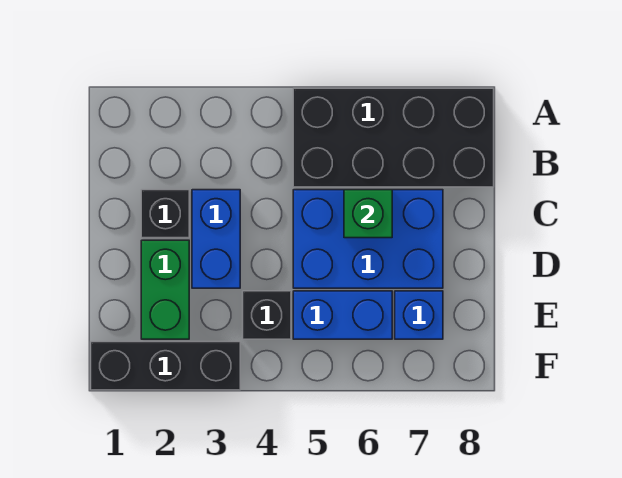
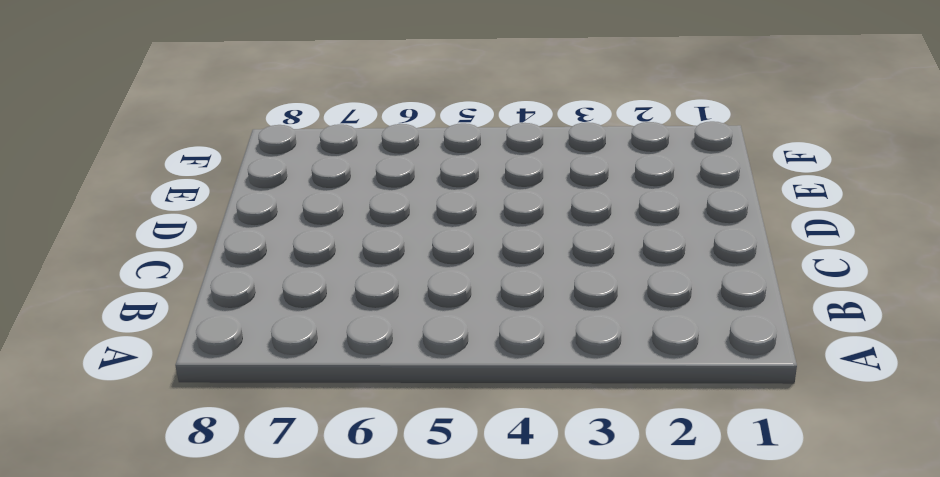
none -> black brick A5:B8 level 1
none -> black brick C2 level 1

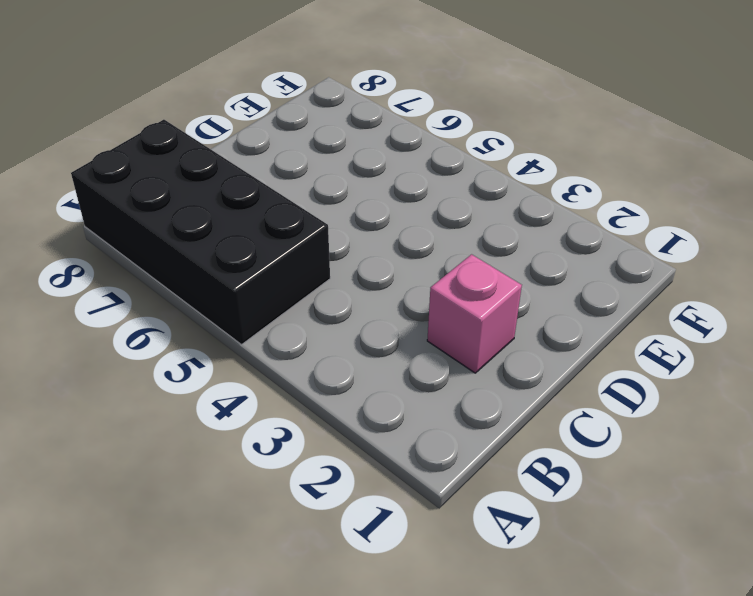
pink brick C2 level 1 -> black brick C2 level 1
none -> blue brick C3:D3 level 1
none -> blue brick C5:D7 level 1

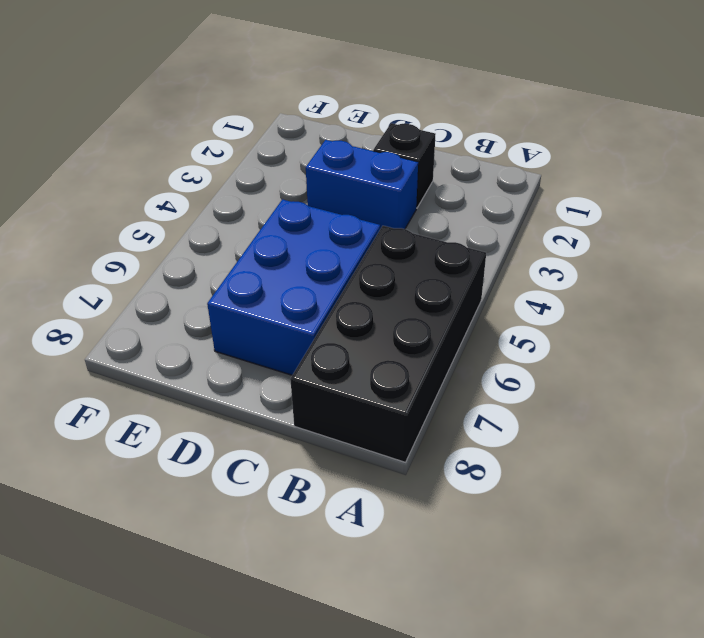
none -> green brick D2:E2 level 1
none -> black brick E4 level 1

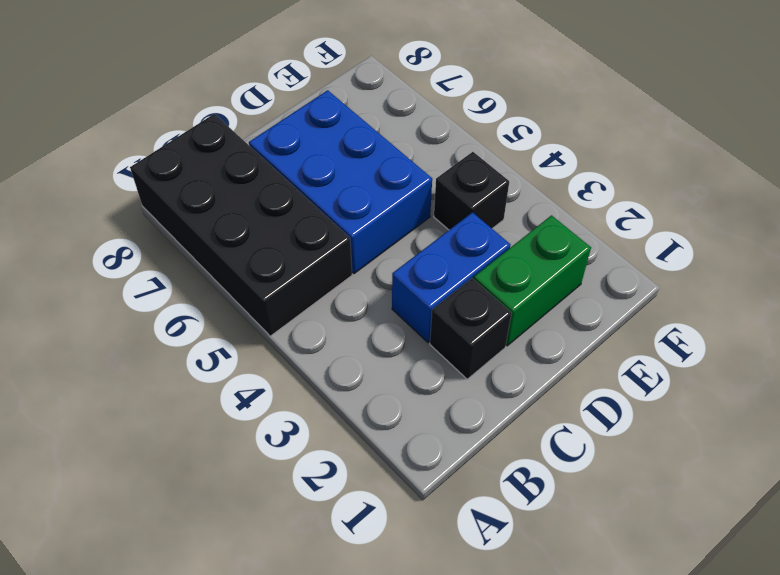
none -> blue brick E5:E6 level 1
none -> blue brick E7 level 1

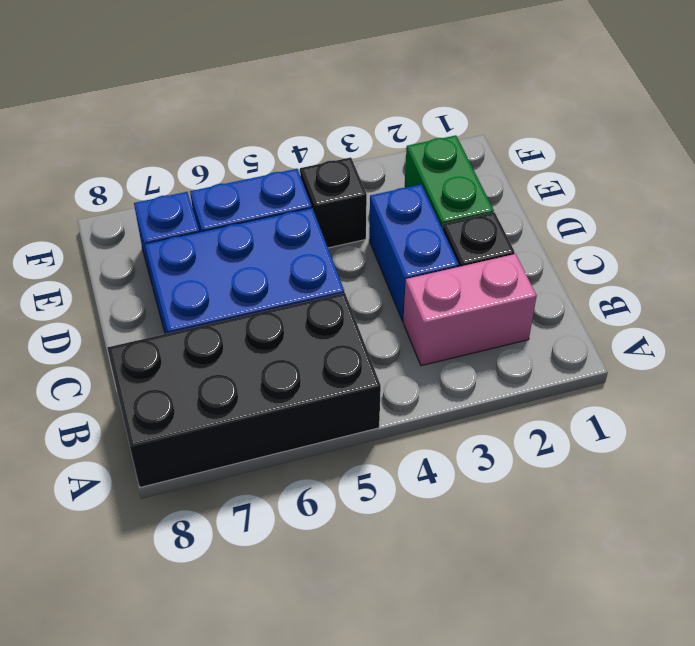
pink brick B2:B3 level 1 -> none
none -> black brick F1:F3 level 1
none -> green brick C6 level 2

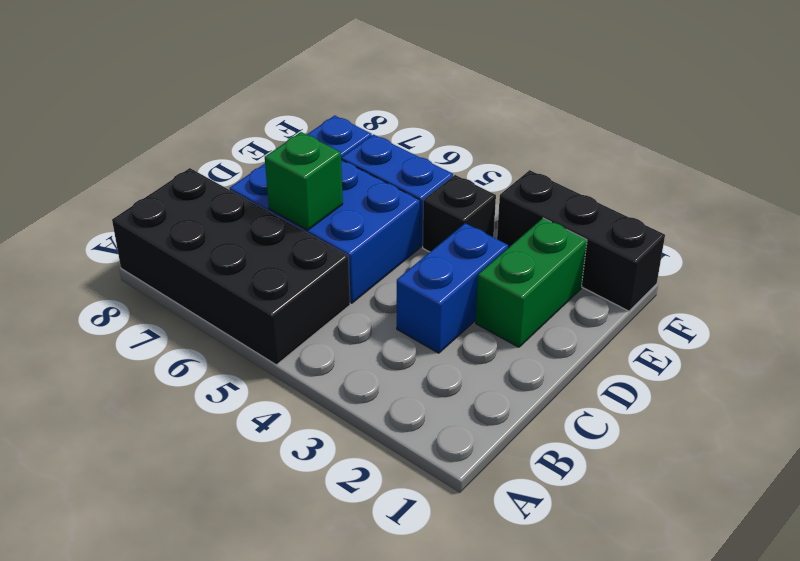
none -> black brick C2 level 1

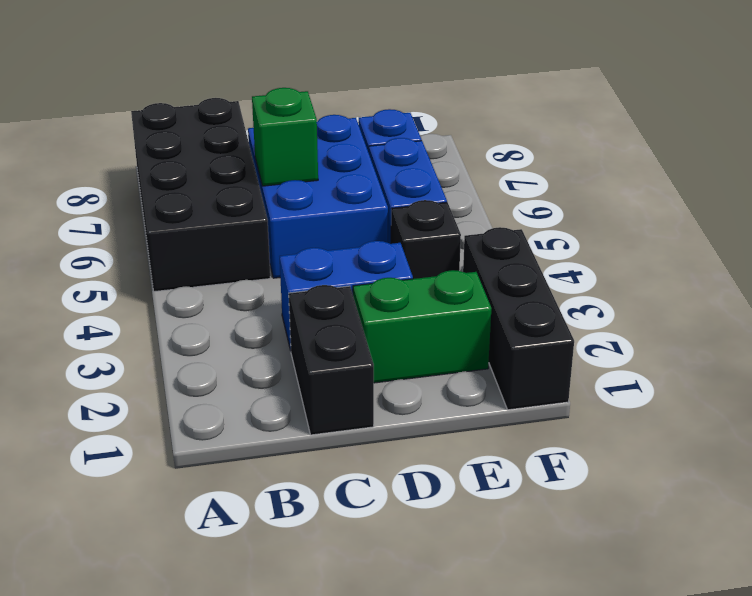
black brick C1:C2 level 1 -> black brick C2 level 1

